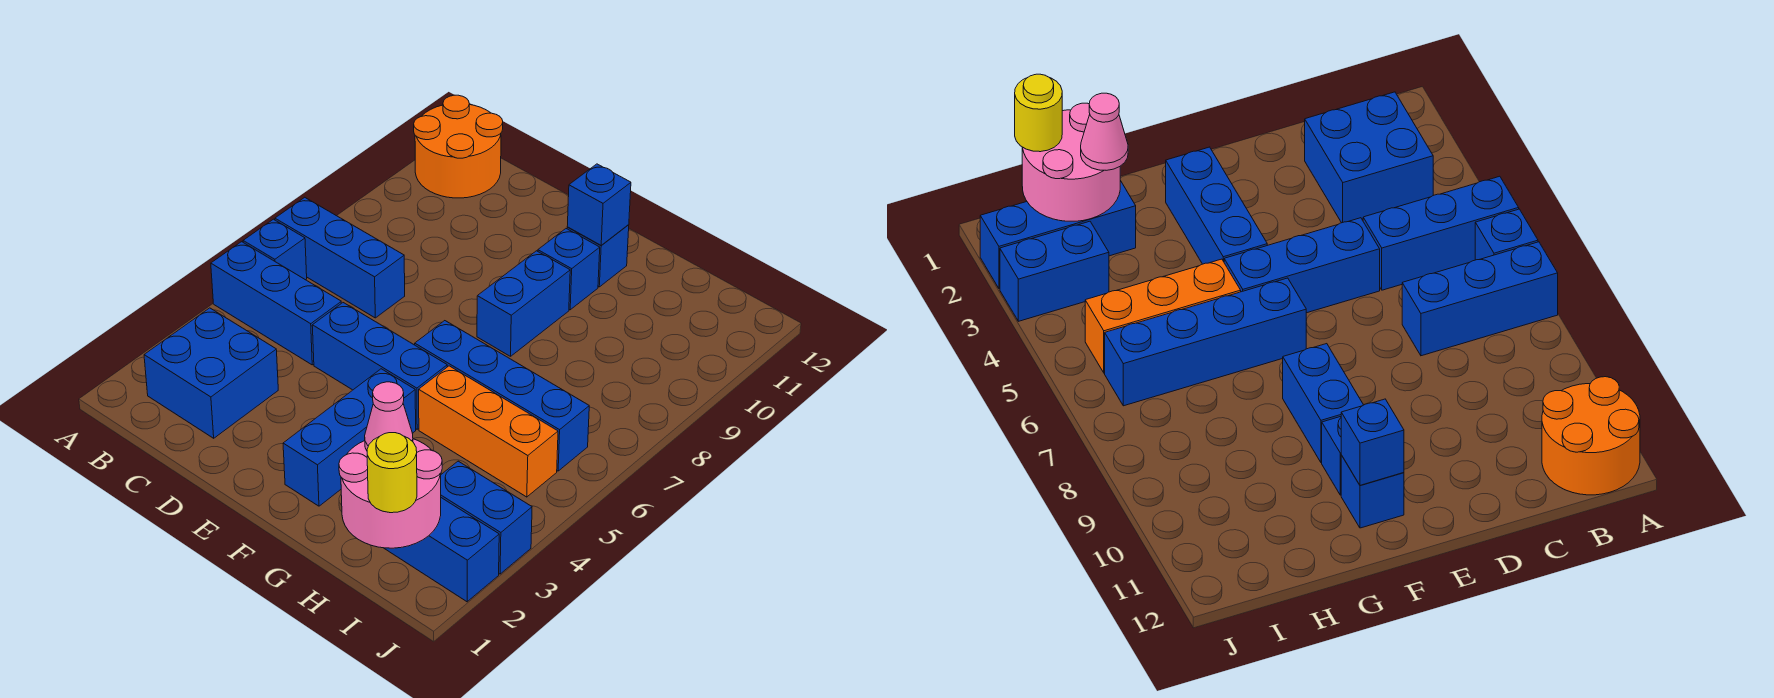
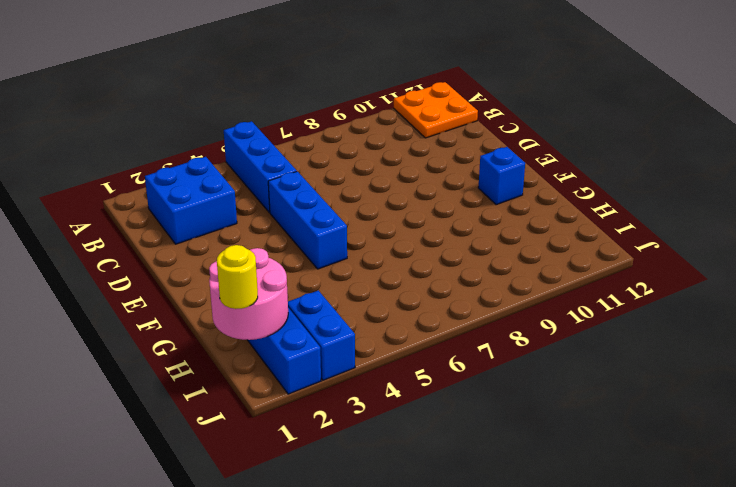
orange plate A11:B12 level 1 -> orange round brick A11:B12 level 1
none -> blue brick A6 level 1
none -> blue brick A7:C7 level 1
none -> blue brick F2:F4 level 1

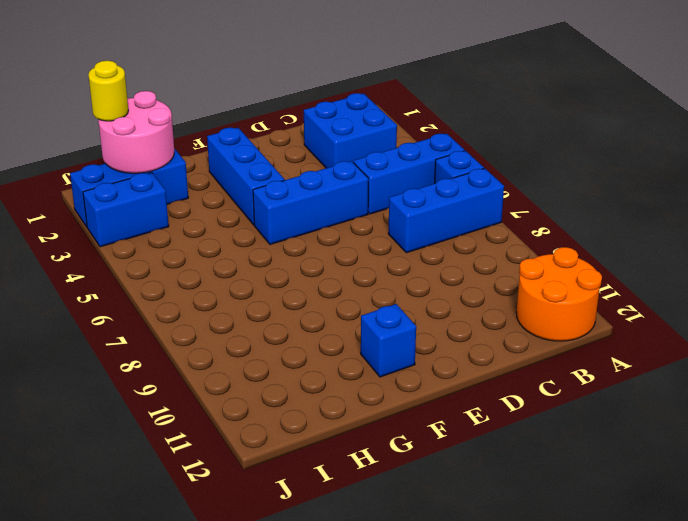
none -> blue brick F6:I6 level 1
none -> blue brick F8:F9 level 1
none -> blue brick F10 level 1

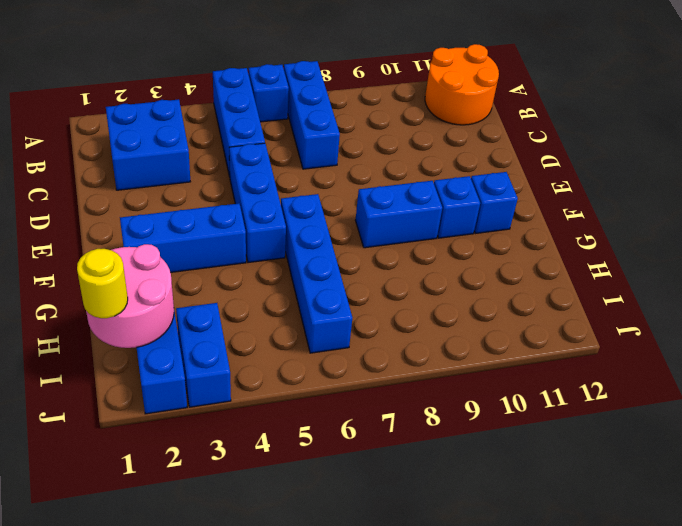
none -> orange brick G5:I5 level 1
none -> blue brick F11 level 2
none -> pink cone H2 level 3

